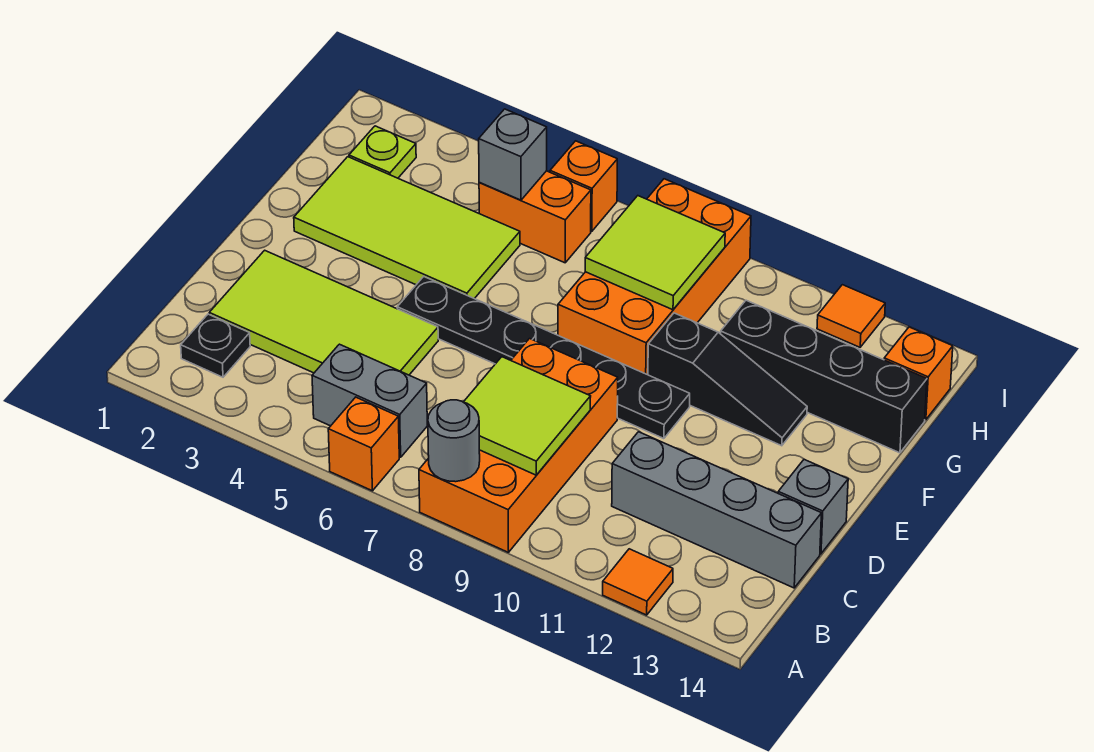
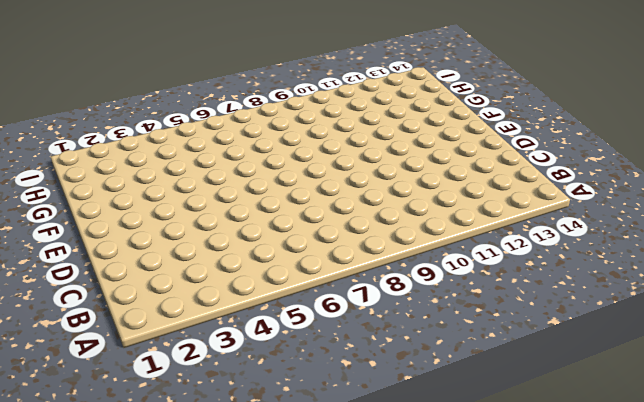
none -> orange brick A6 level 1
none -> orange brick A8:D9 level 1
none -> orange tile A12 level 1

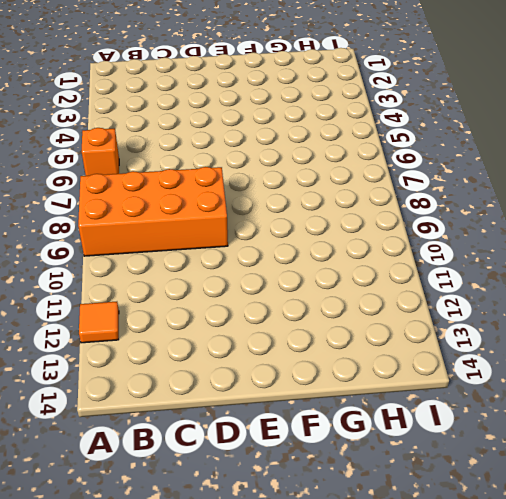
none -> black plate B2 level 1
none -> grey brick B5:B6 level 1
none -> lime tile C2:D5 level 1

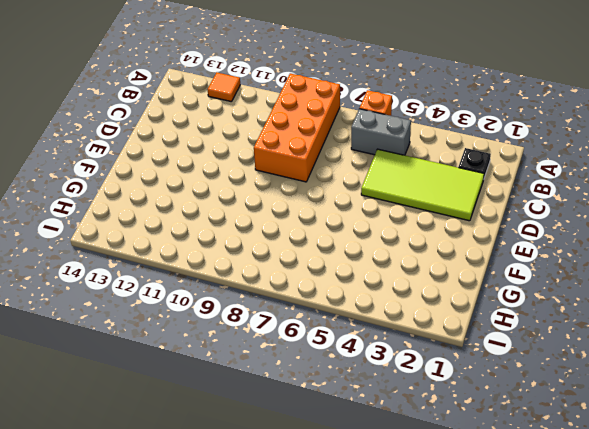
none -> grey brick C11:C14 level 1
none -> grey brick D14 level 1
none -> black plate E5:E10 level 1

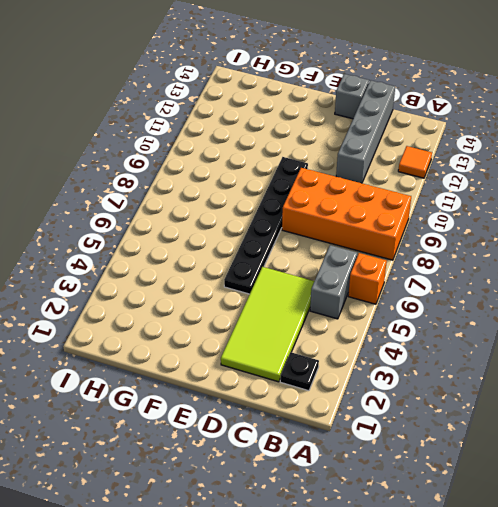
none -> lime tile F2:G5 level 1
none -> orange brick F8:I9 level 1
none -> black slope F10:F12 level 1 top 10

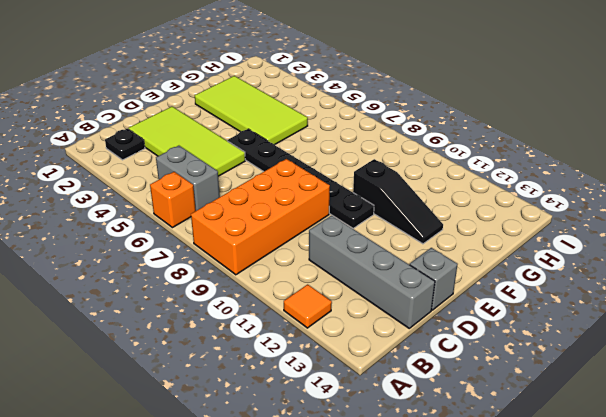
none -> orange brick F8:I9 level 1
none -> black brick G11:G14 level 1
none -> lime plate H2 level 1

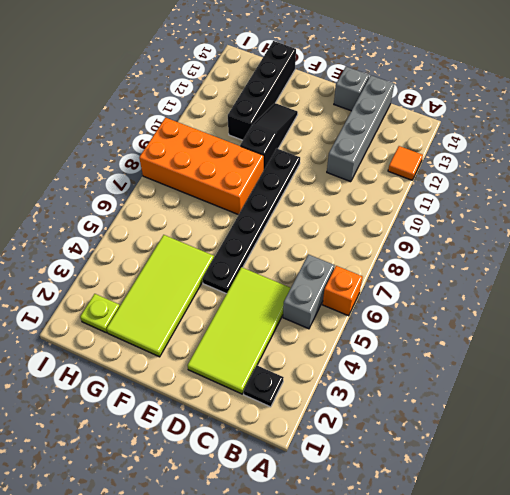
none -> orange brick A8:D9 level 1
none -> orange brick H5:H6 level 1
none -> orange brick H14 level 1

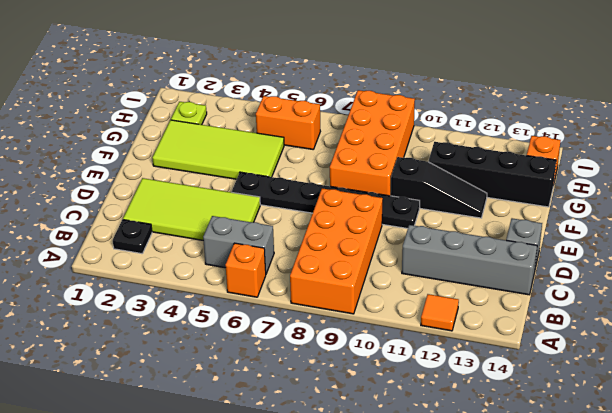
none -> orange brick I6 level 1
none -> orange tile I12 level 1
none -> grey round brick A8 level 2

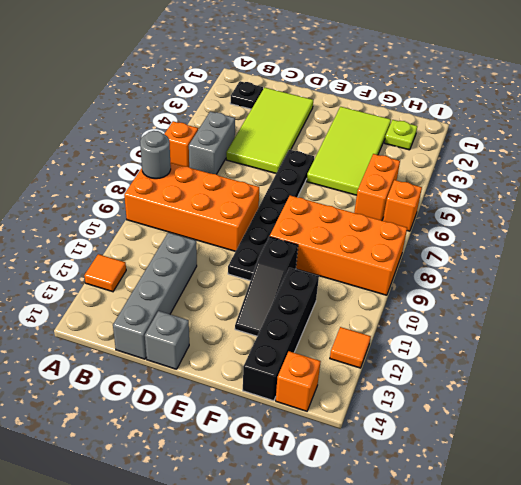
none -> lime tile B8:C9 level 2
none -> lime tile G8:H9 level 2
none -> grey brick H5 level 2

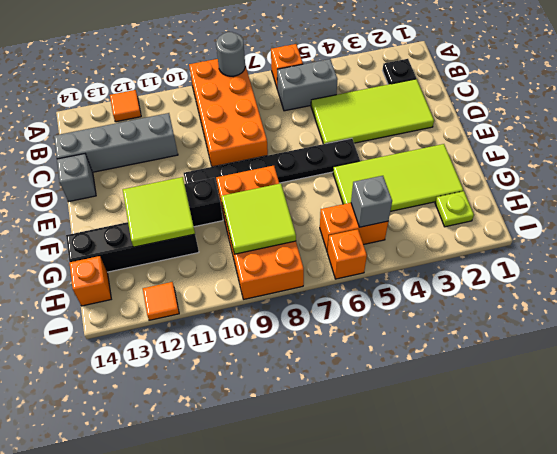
lime tile F11:G12 level 2 -> lime tile B8:C9 level 2

